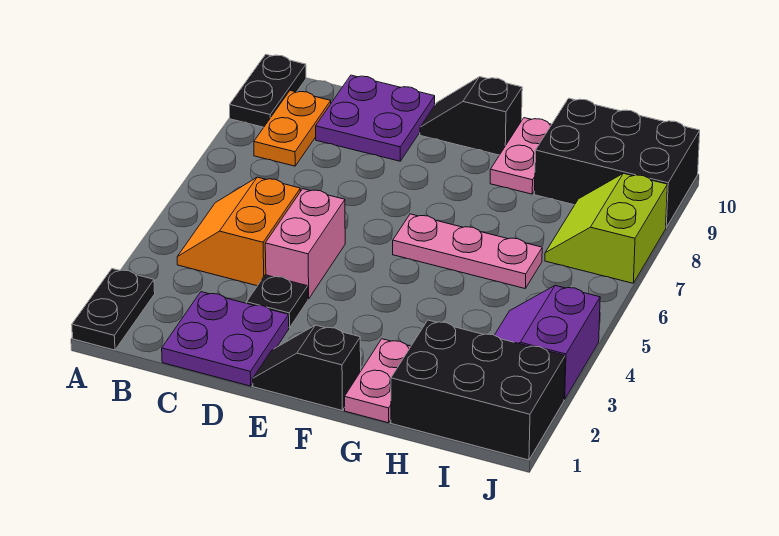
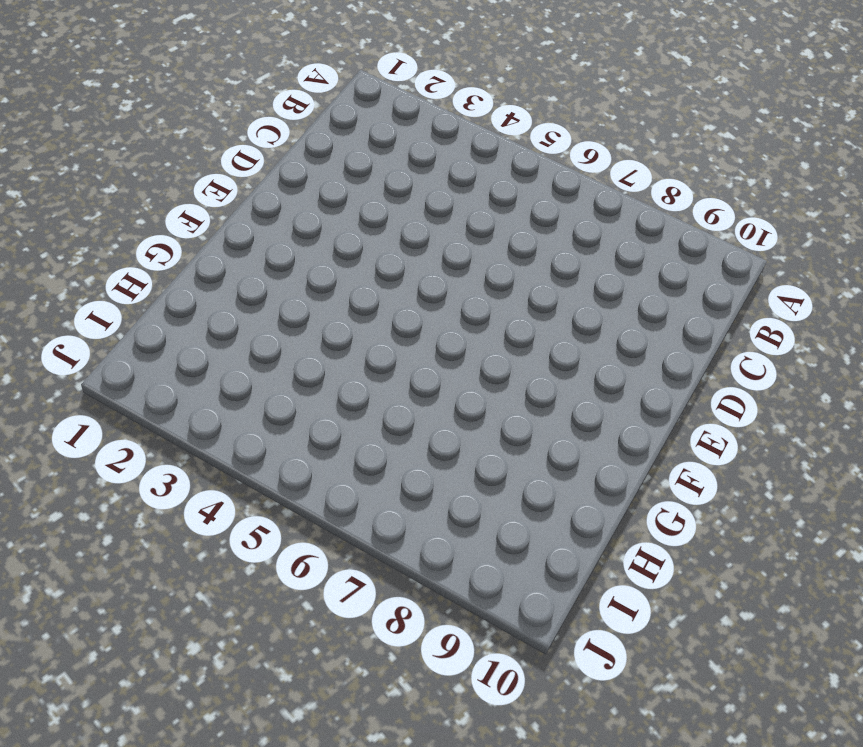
none -> black plate A1:A2 level 1
none -> black plate A9:A10 level 1
none -> orange slope B4:C5 level 1 top C

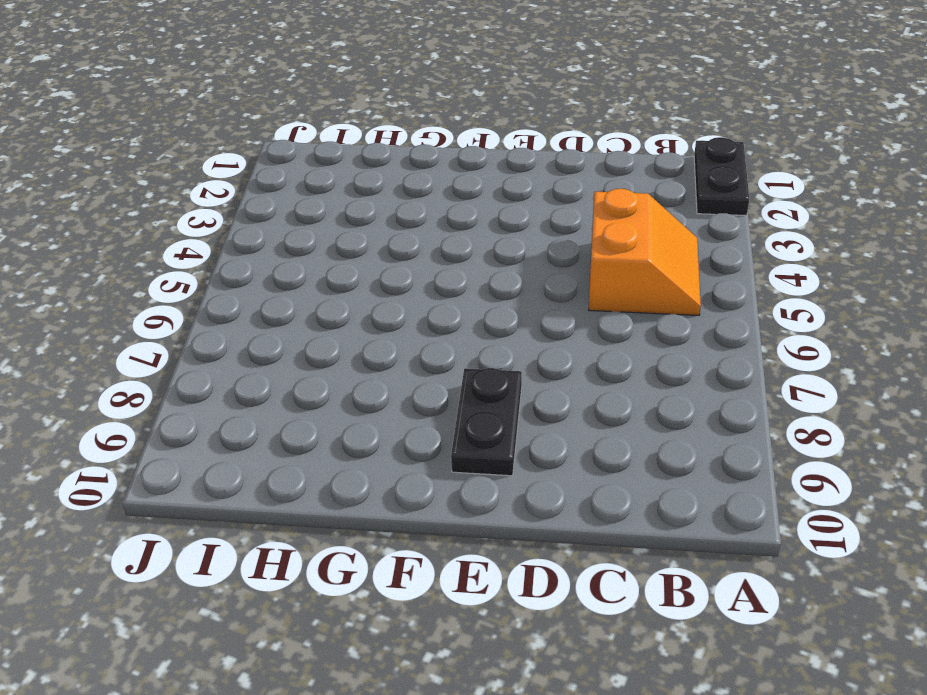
black plate E8:E9 level 1 -> black plate A9:A10 level 1
none -> orange plate B8:B9 level 1
none -> purple plate C1:D2 level 1
none -> purple plate C9:D10 level 1

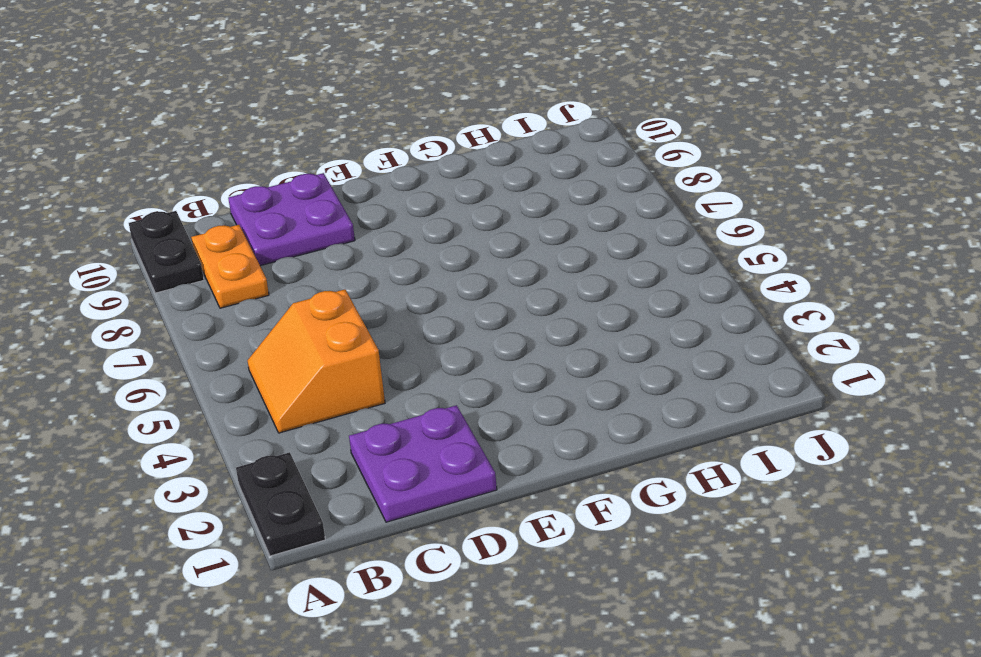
none -> black plate D3 level 1
none -> pink brick D4:D5 level 1
none -> black slope E1:F1 level 1 top F

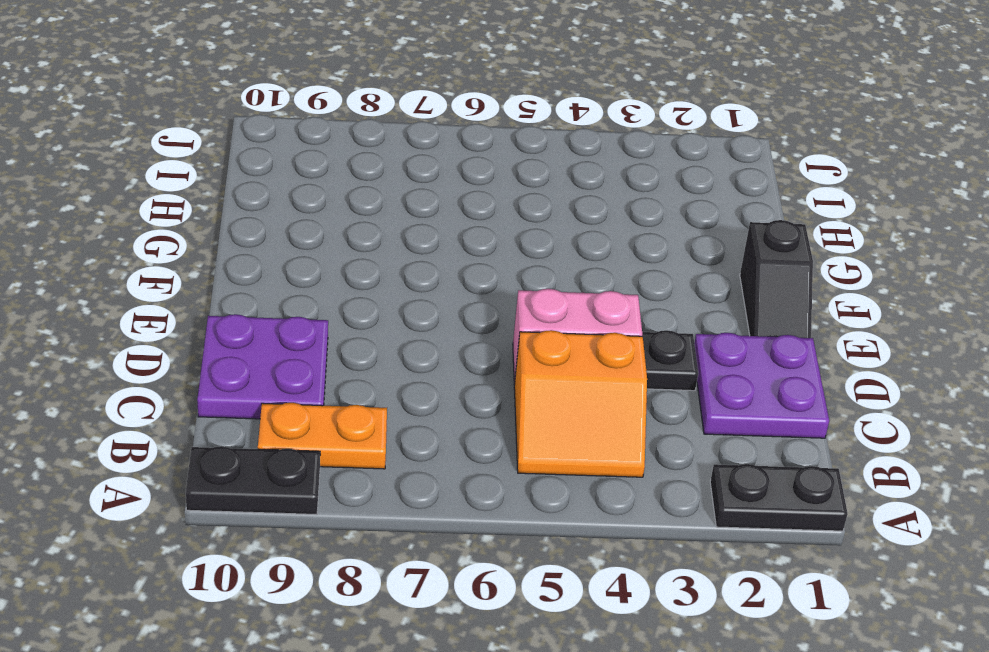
none -> black slope E10:F10 level 1 top F
none -> pink plate F6:H6 level 1
none -> pink plate G1:G2 level 1

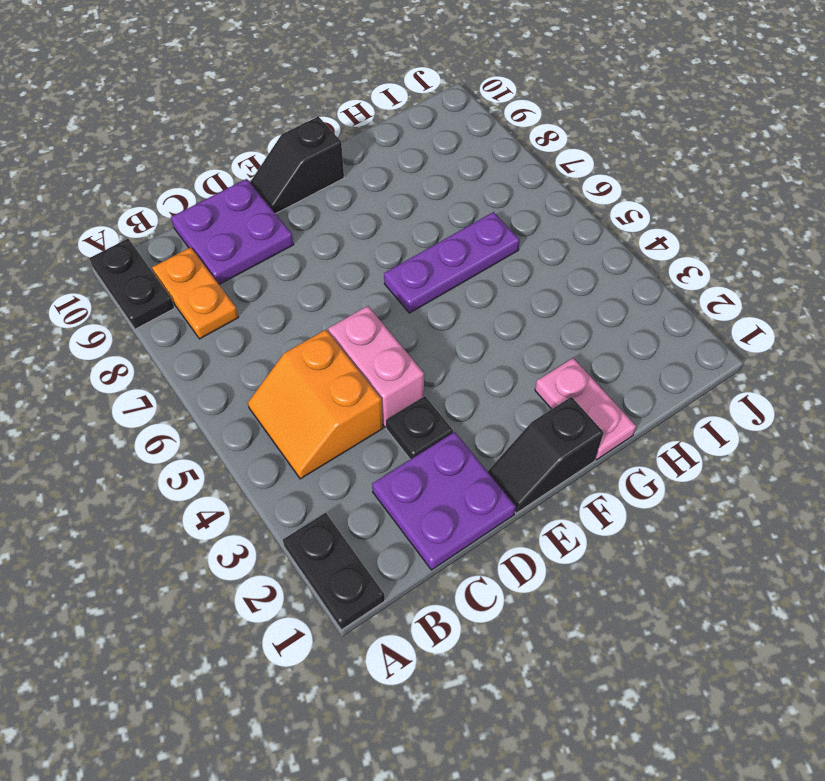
purple plate F6:H6 level 1 -> pink plate F6:H6 level 1
none -> pink plate G9:G10 level 1
none -> black brick H1:J2 level 1
none -> black brick H9:J10 level 1

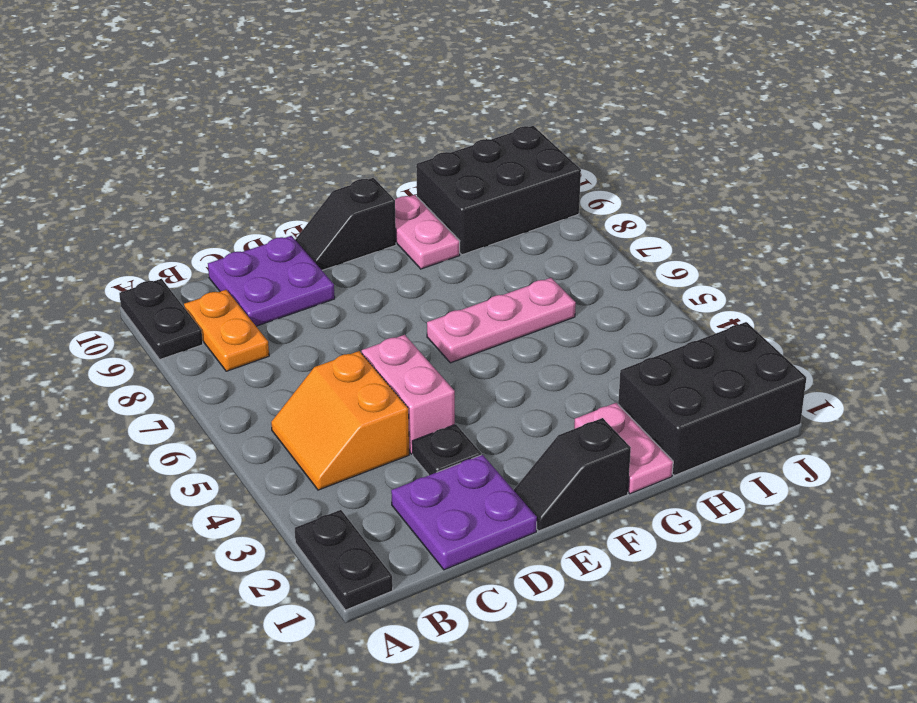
none -> purple slope I3:J4 level 1 top J
none -> lime slope I7:J8 level 1 top J

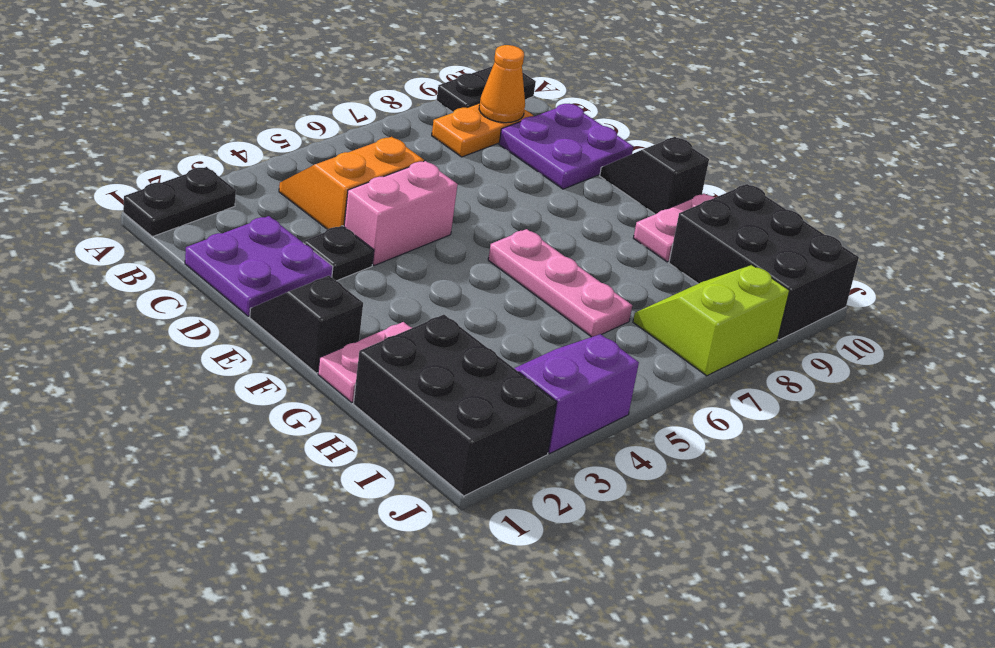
orange cone B9 level 2 -> none

